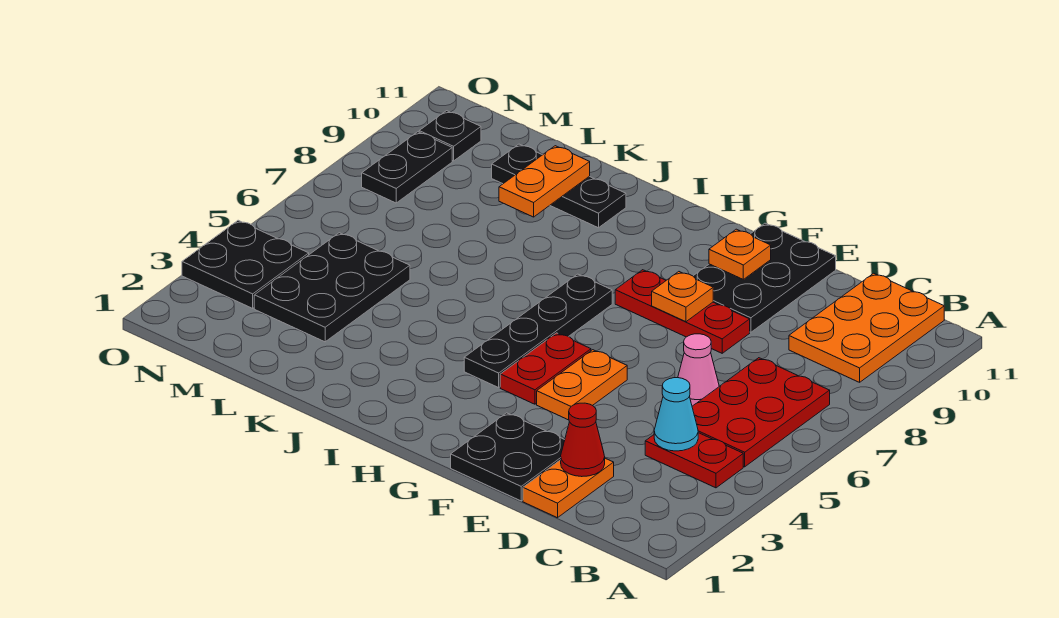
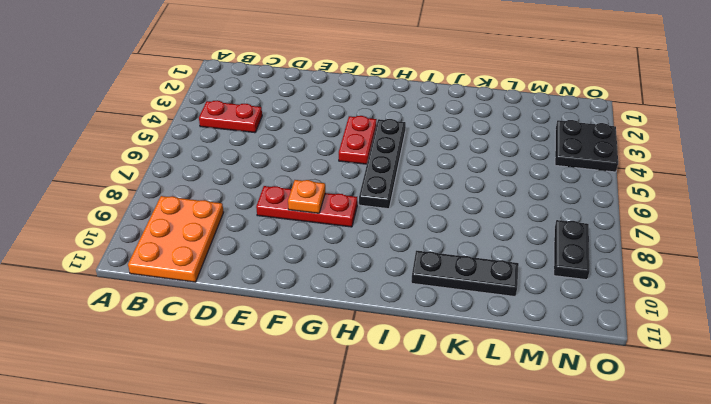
none -> red plate B5:C7 level 1
none -> orange plate D1:D2 level 1
none -> pink cone D6 level 1

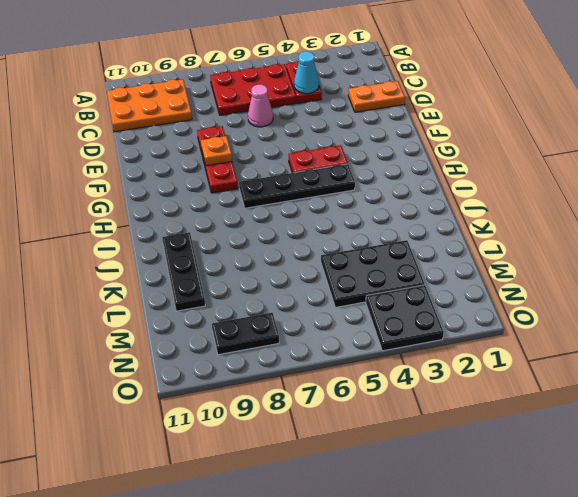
none -> black plate E1:F2 level 1
none -> black plate E9:F11 level 1
none -> orange plate F4:F5 level 1

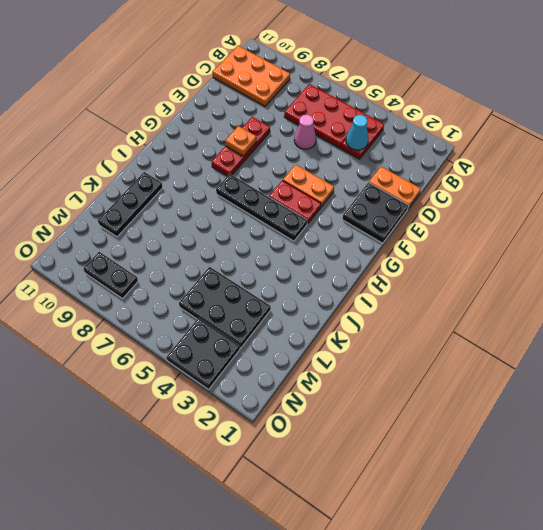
none -> black plate E9:F11 level 1
none -> black plate N10 level 1
none -> red cone D2 level 2

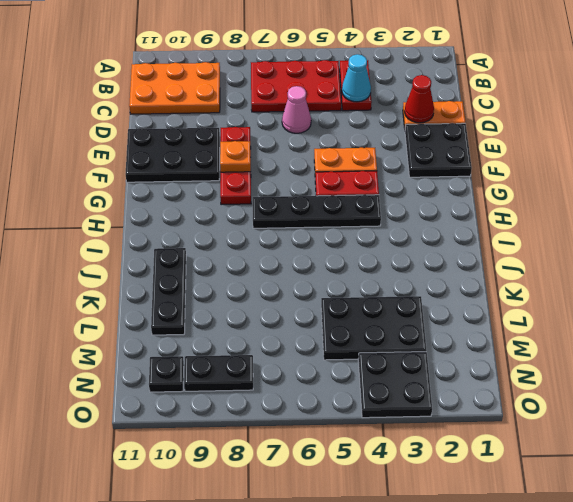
none -> orange plate F10 level 2
none -> orange plate K9:K10 level 2

